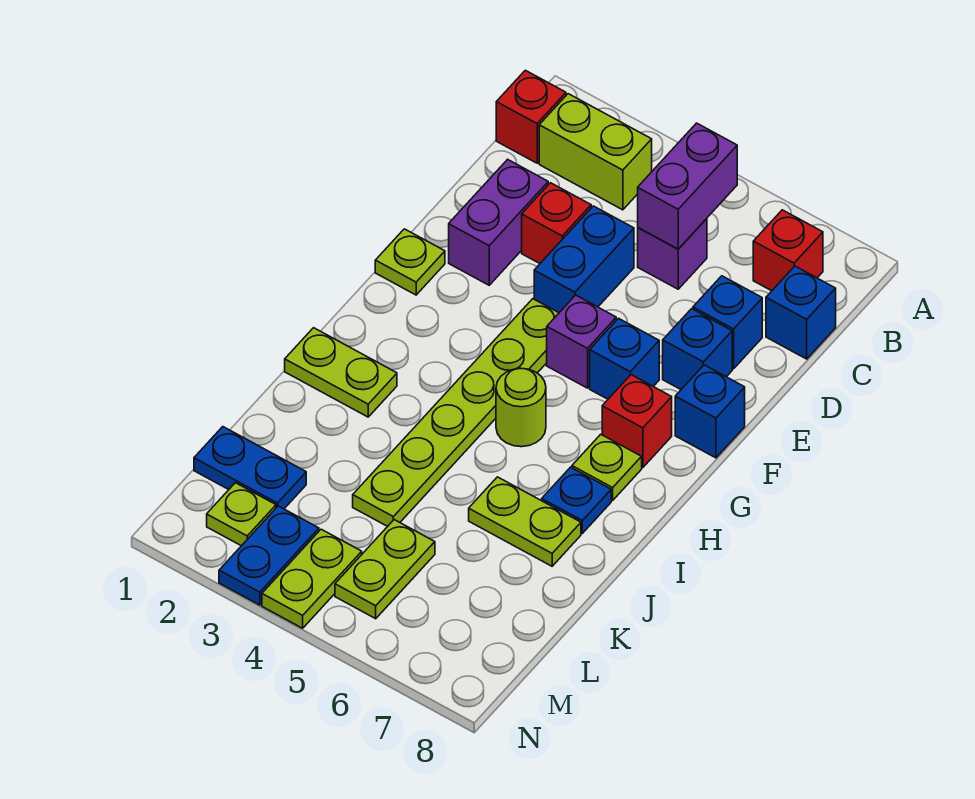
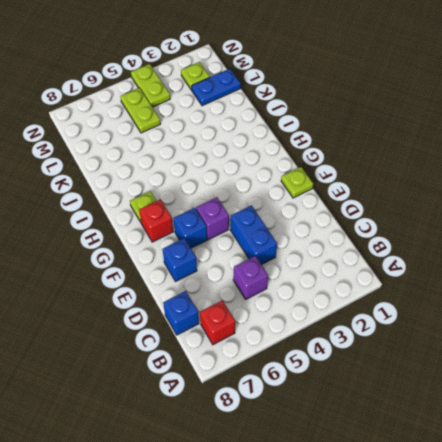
none -> red brick B1 level 1
none -> lime brick B2:B3 level 1
none -> purple brick D2:E2 level 1

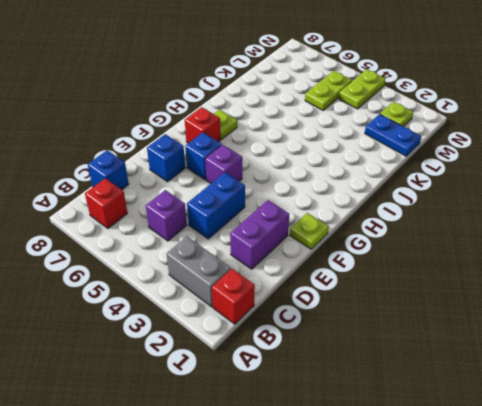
grey brick B2:B3 level 1 -> lime brick B2:B3 level 1
none -> red brick D3 level 1
none -> blue brick D7 level 1
none -> lime plate F4:K4 level 1

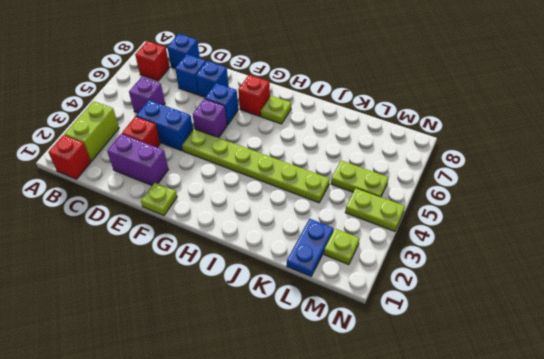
none -> blue brick F8 level 1
none -> lime round brick H5 level 1
none -> lime plate I1:I2 level 1

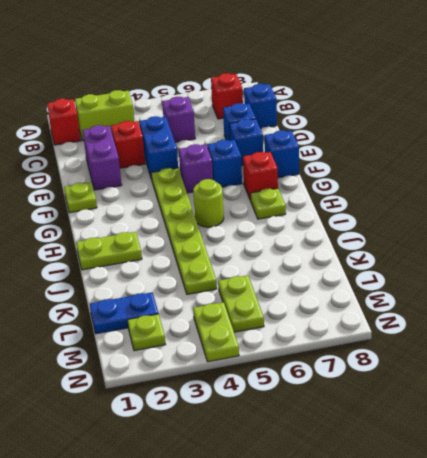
none -> blue plate I7 level 1
none -> lime plate J6:J7 level 1
none -> blue plate M3:N3 level 1

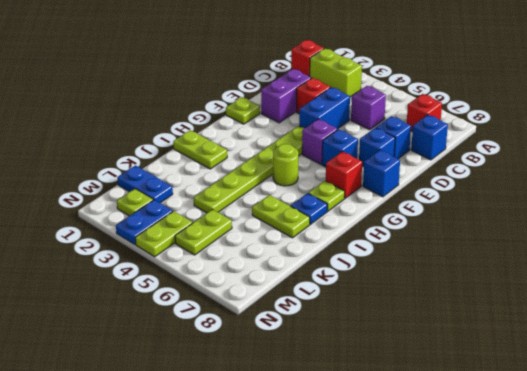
none -> purple brick B5:C5 level 2

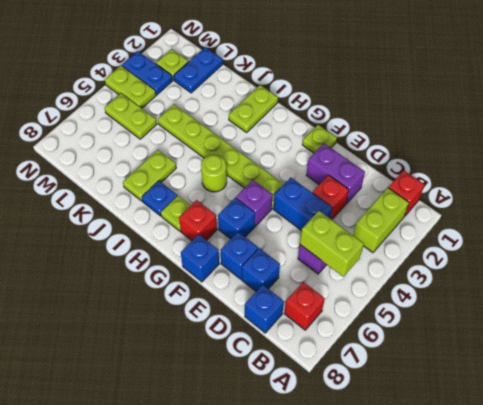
lime brick B5:C5 level 2 -> purple brick B5:C5 level 2

